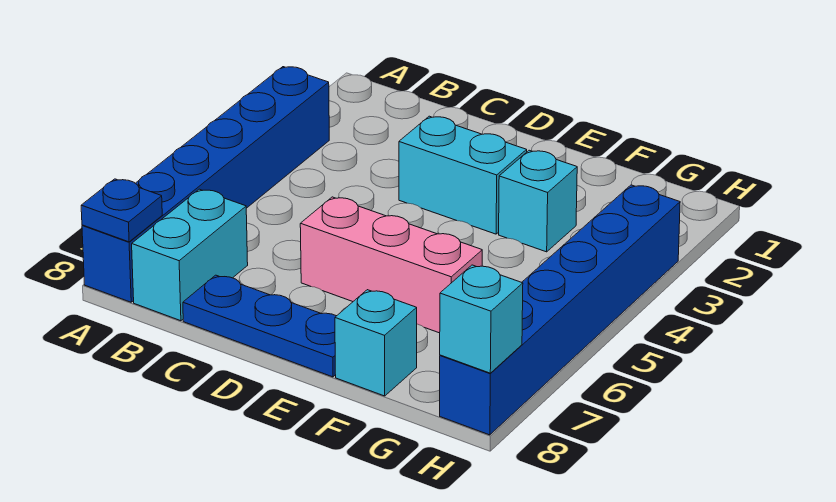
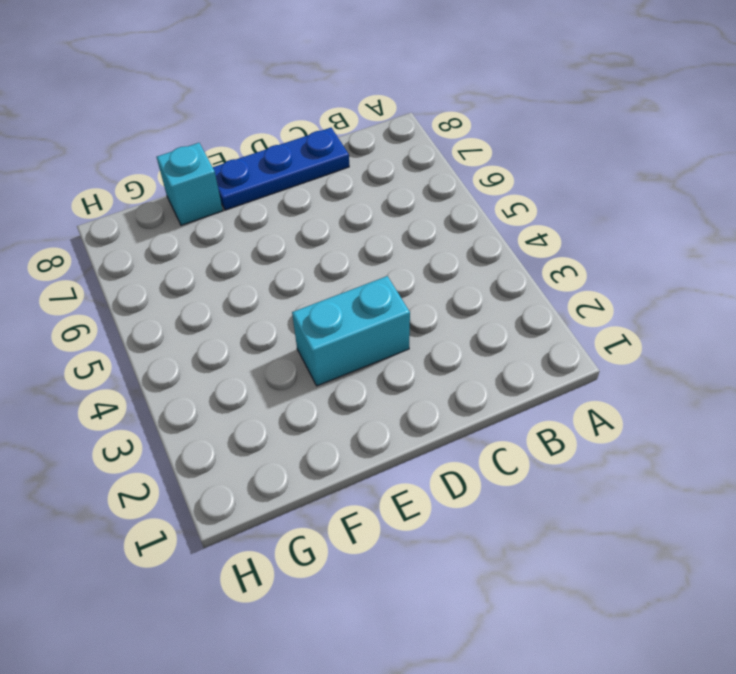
none -> blue brick A3:A8 level 1
none -> cyan brick B7:B8 level 1

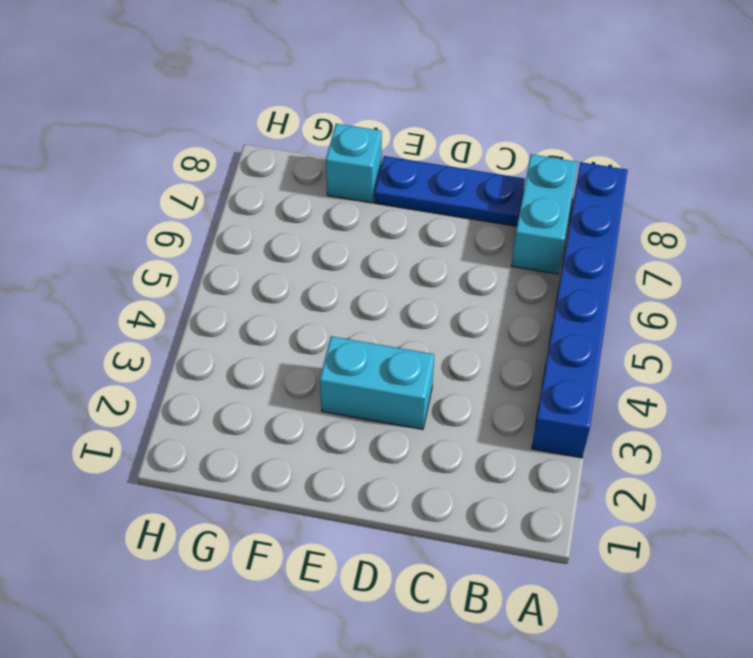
none -> pink brick D6:F6 level 1
none -> cyan brick F3 level 1

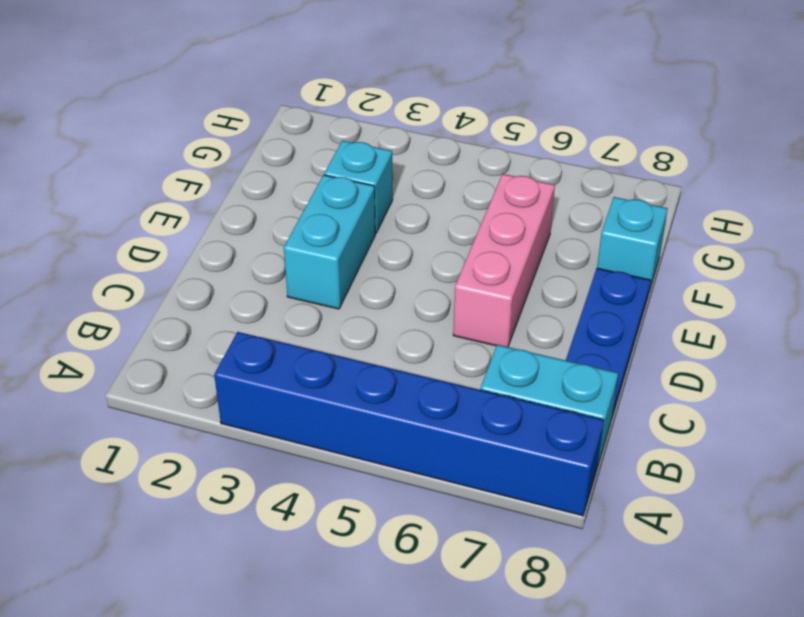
none -> blue brick H3:H8 level 1
none -> blue plate A8 level 2

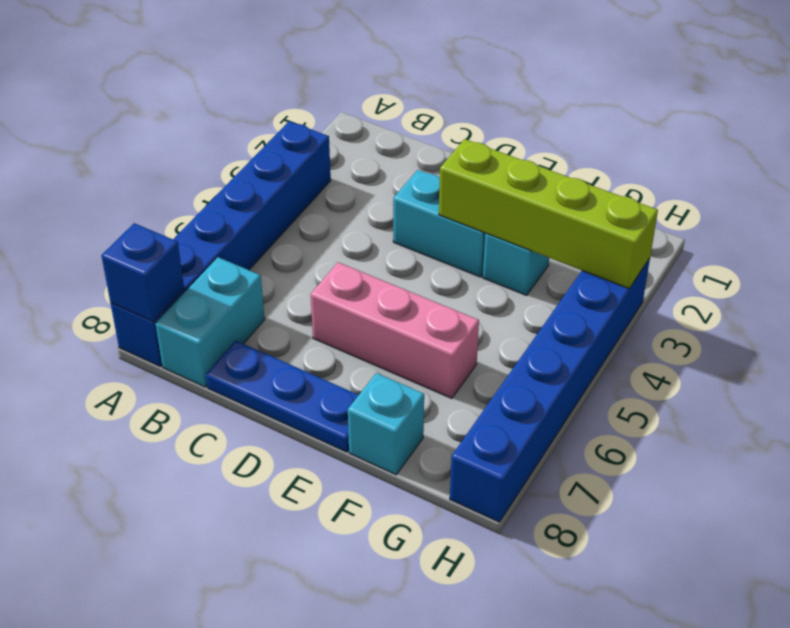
blue brick A8 level 2 -> blue plate A8 level 2
lime brick E3:H3 level 2 -> none
none -> cyan brick H8 level 2

